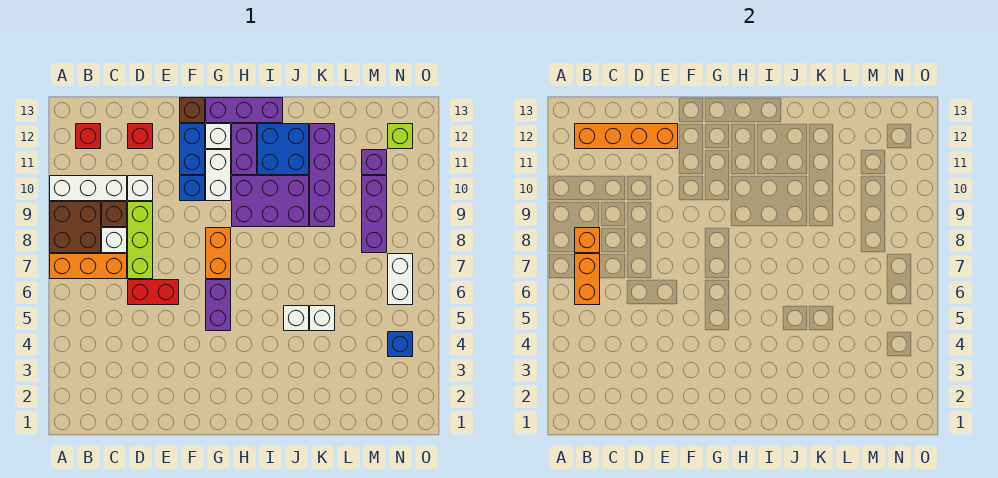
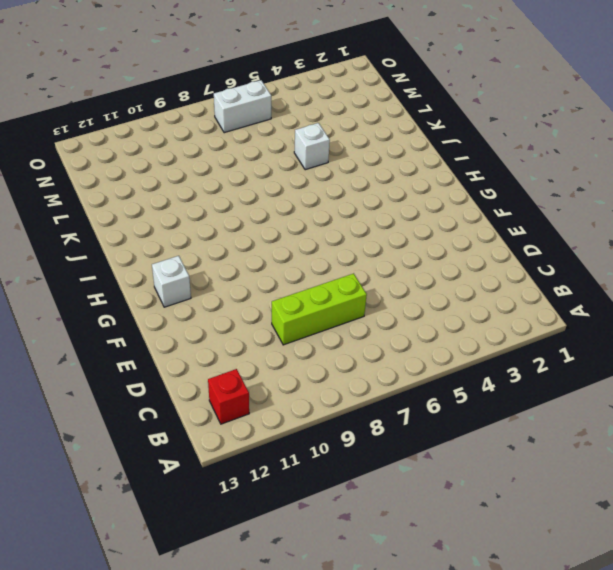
none -> orange brick A7:C7 level 1
none -> brown brick A8:B9 level 1
none -> white brick A10:C10 level 1
none -> white brick C8 level 1

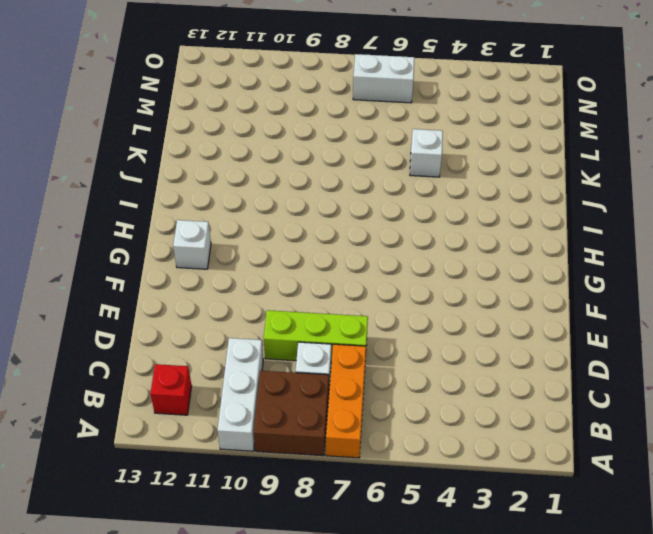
none -> brown brick C9 level 1
none -> red brick D6:E6 level 1
none -> white brick D10 level 1
none -> red brick D12 level 1

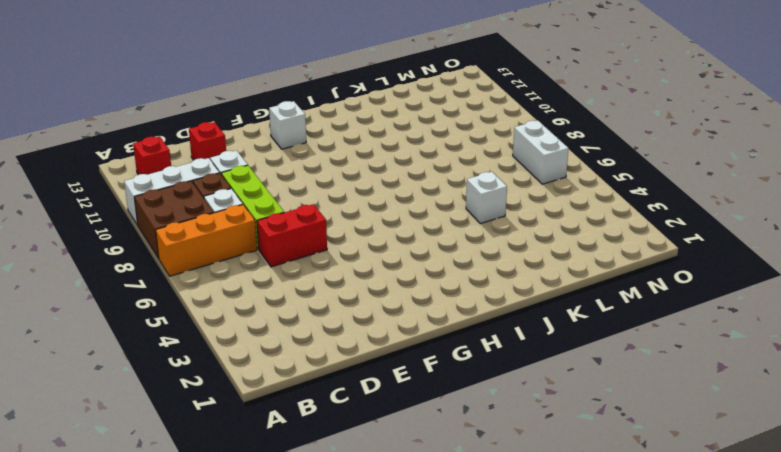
none -> blue brick F10 level 1
none -> blue brick F11:F12 level 1
none -> brown brick F13 level 1
none -> purple brick G5:G6 level 1

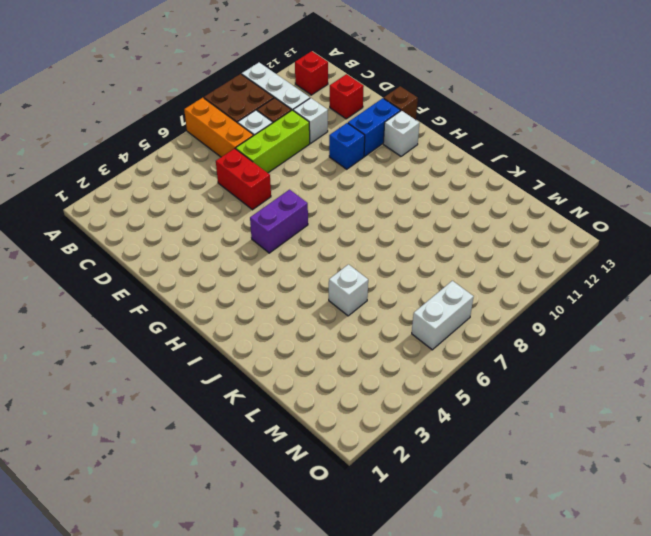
none -> orange brick G7:G8 level 1
none -> white brick G10:G11 level 1
none -> purple brick G13:I13 level 1
none -> purple brick H9:J10 level 1

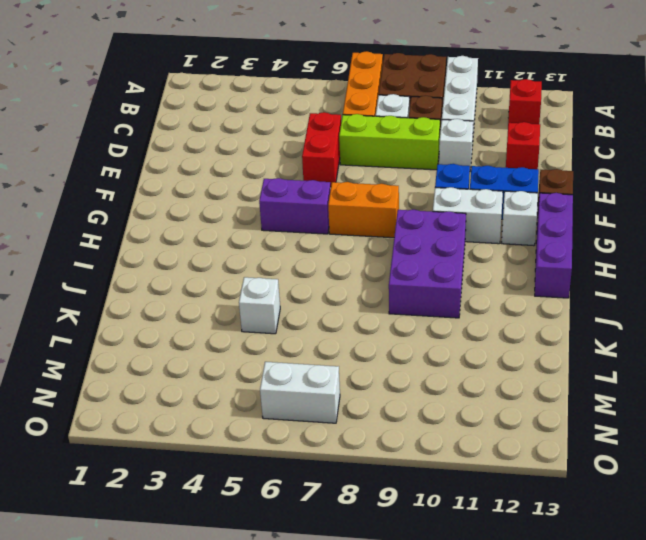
none -> purple brick H11:H12 level 1
none -> blue brick I11:J12 level 1
none -> white brick J5 level 1
none -> purple brick K9:K12 level 1

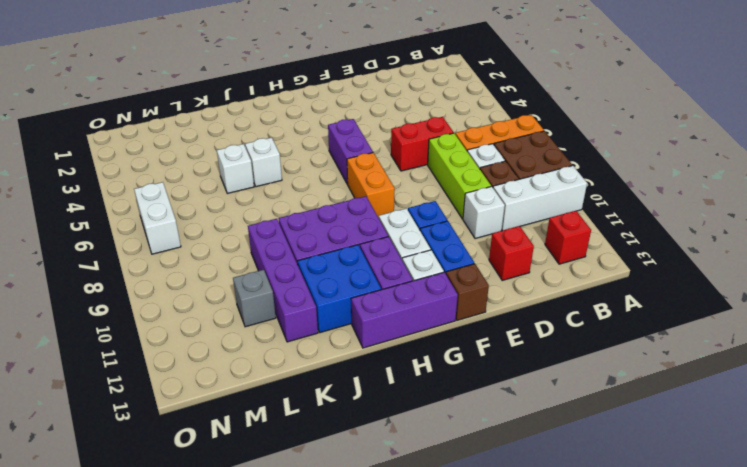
grey brick L11 level 1 -> none
none -> purple brick M8:M10 level 1
none -> purple brick M11 level 1
none -> blue brick N4 level 1
none -> lime brick N12 level 1

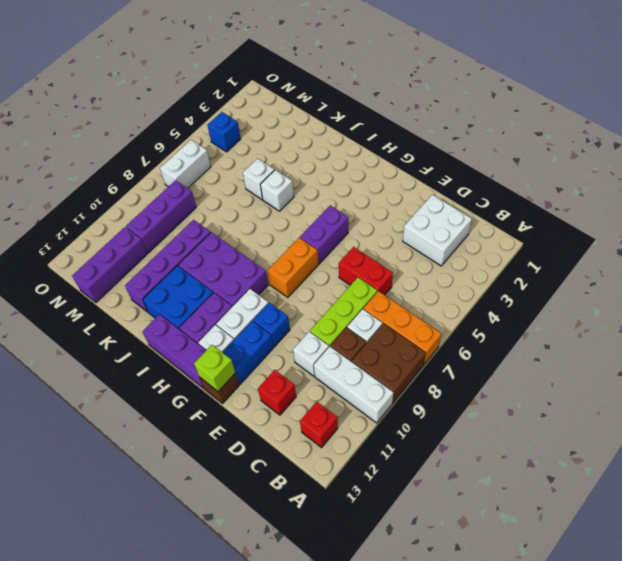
white brick C2:D3 level 1 -> none
lime brick F13 level 2 -> lime brick N12 level 1
purple brick M11:M13 level 1 -> purple brick M11 level 1
none -> orange brick B6:B7 level 2
none -> orange brick B8 level 2
none -> orange brick B12:E12 level 2

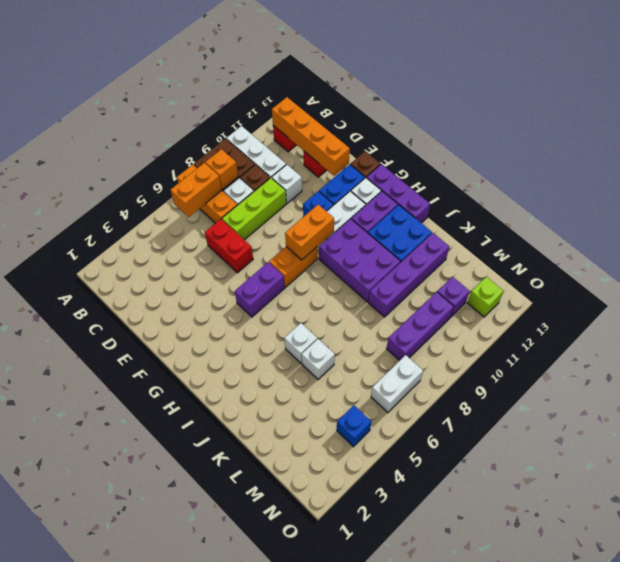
orange brick G8:G9 level 2 -> none

